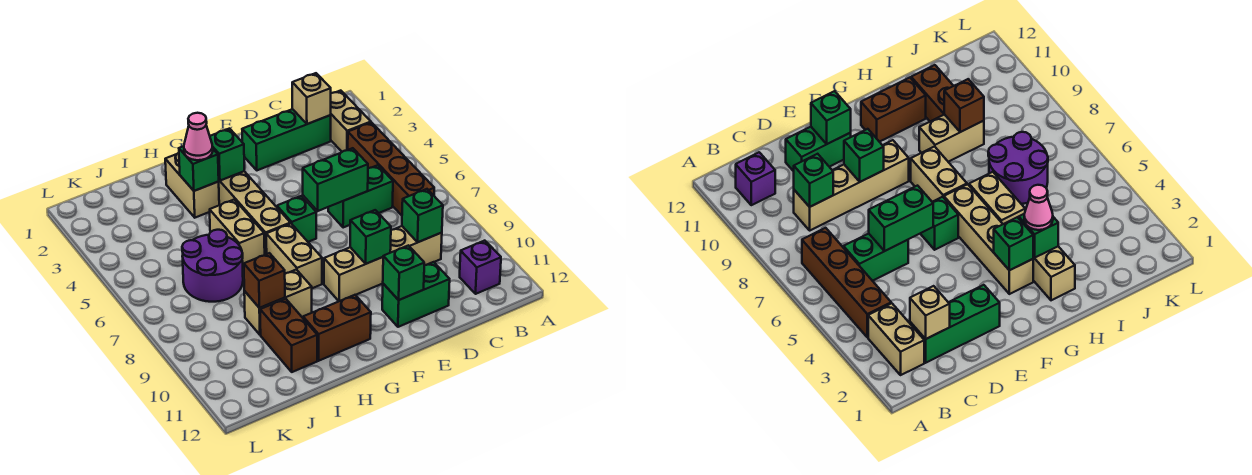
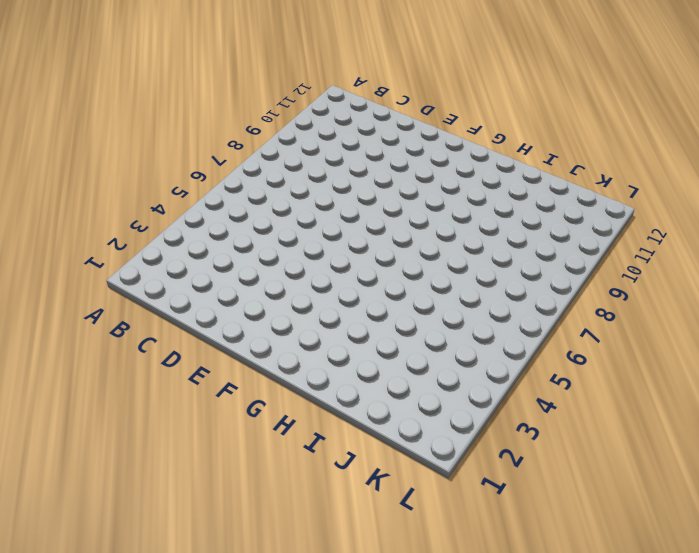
none -> tan brick B2:B3 level 1
none -> brown brick B4:B7 level 1
none -> purple brick B11 level 1

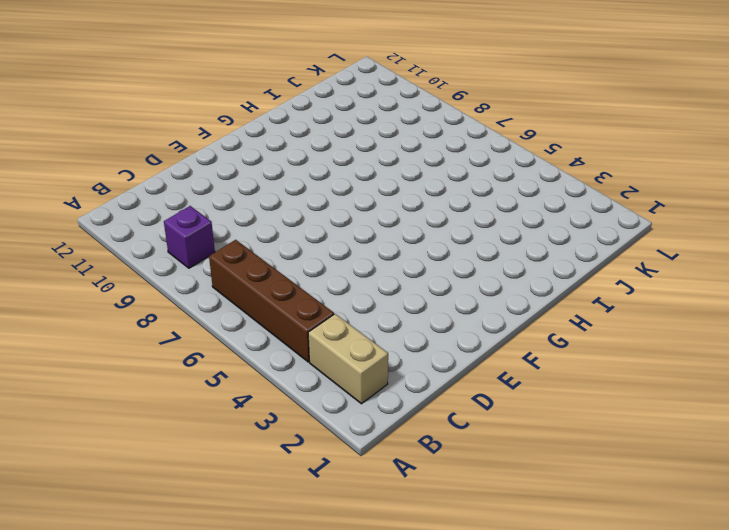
purple brick B9 level 1 -> purple brick B11 level 1
none -> green brick C2:E2 level 1
none -> green brick C6:D6 level 1
none -> tan brick C9:F9 level 1

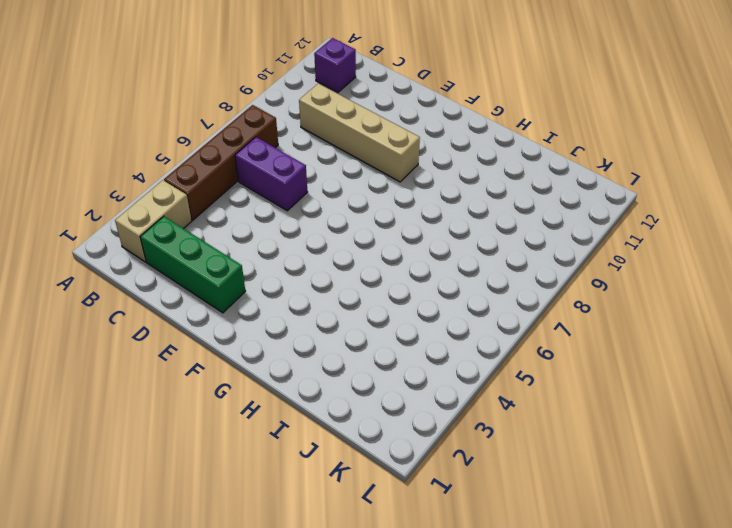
purple brick C6:D6 level 1 -> green brick C6:D6 level 1
none -> green brick D11:E11 level 1
none -> green brick F6 level 1
none -> tan brick G3:G6 level 1

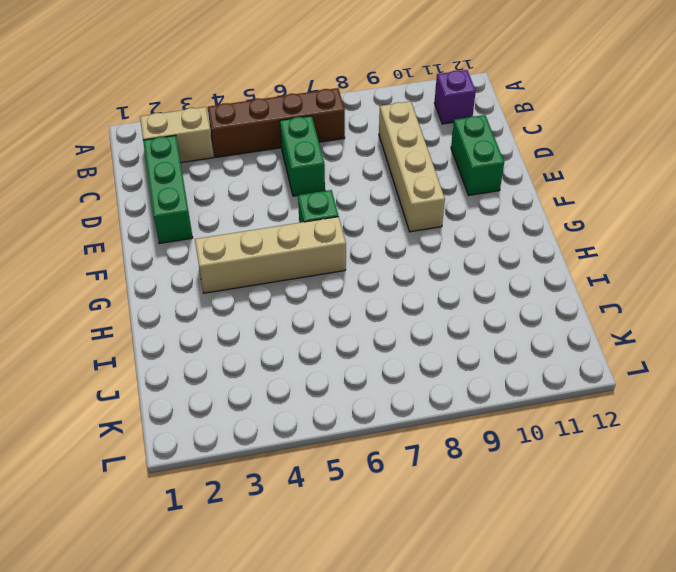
none -> tan brick G7:G8 level 1
none -> brown brick G11:H11 level 1
none -> tan brick H2:H3 level 1

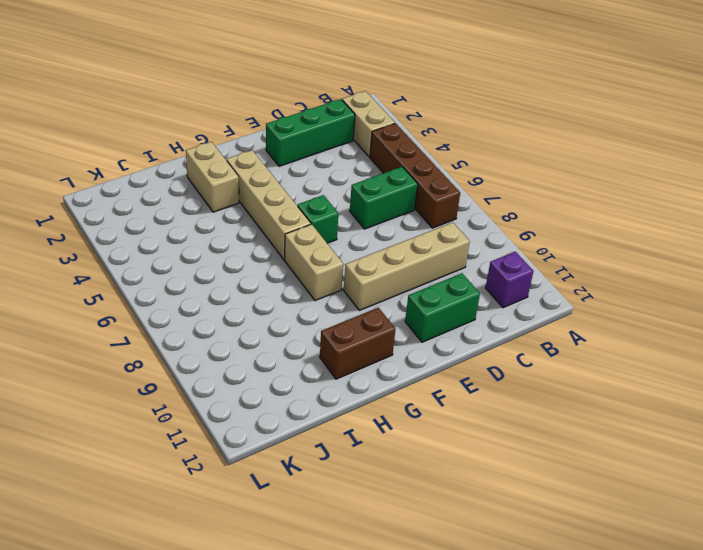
none -> tan brick H5:H6 level 1
none -> tan brick H9:I9 level 1
none -> purple round brick I6:J7 level 1

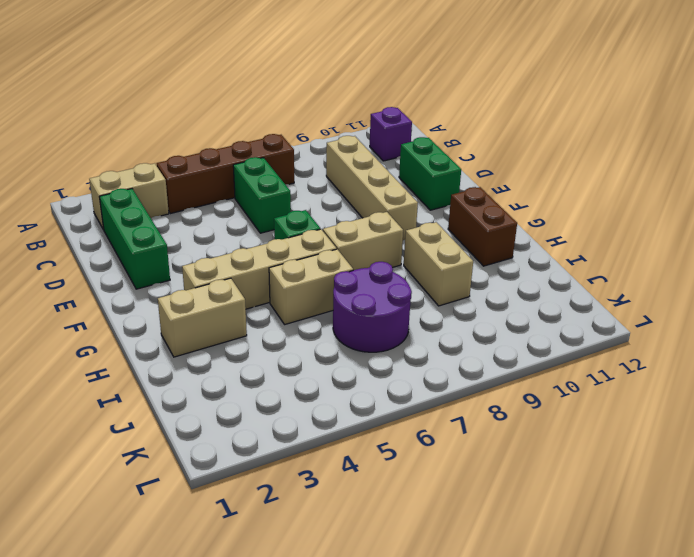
none -> brown brick I10:I11 level 1
none -> tan brick C2 level 2
none -> green brick C9 level 2

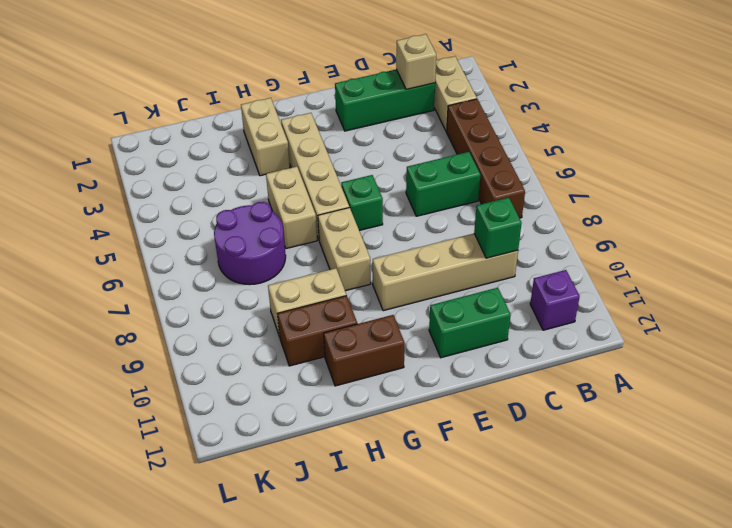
brown brick H10:I10 level 1 -> brown brick I10:I11 level 1
none -> green brick D6:E6 level 2
none -> green brick E9 level 2
none -> green brick E11 level 2

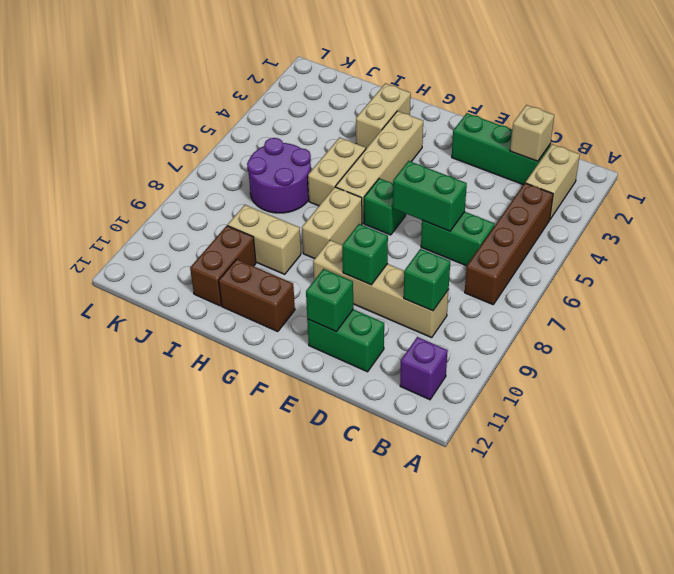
none -> green brick G3 level 2
none -> green brick H3 level 2
none -> brown brick I9 level 2

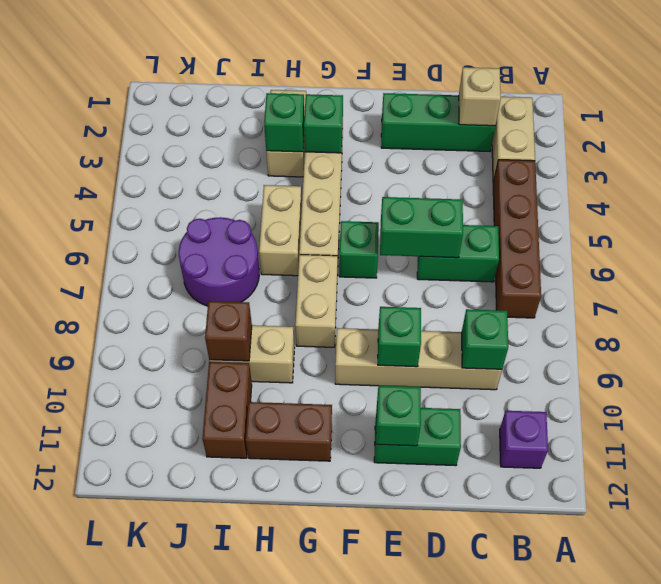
none -> pink cone H3 level 3

